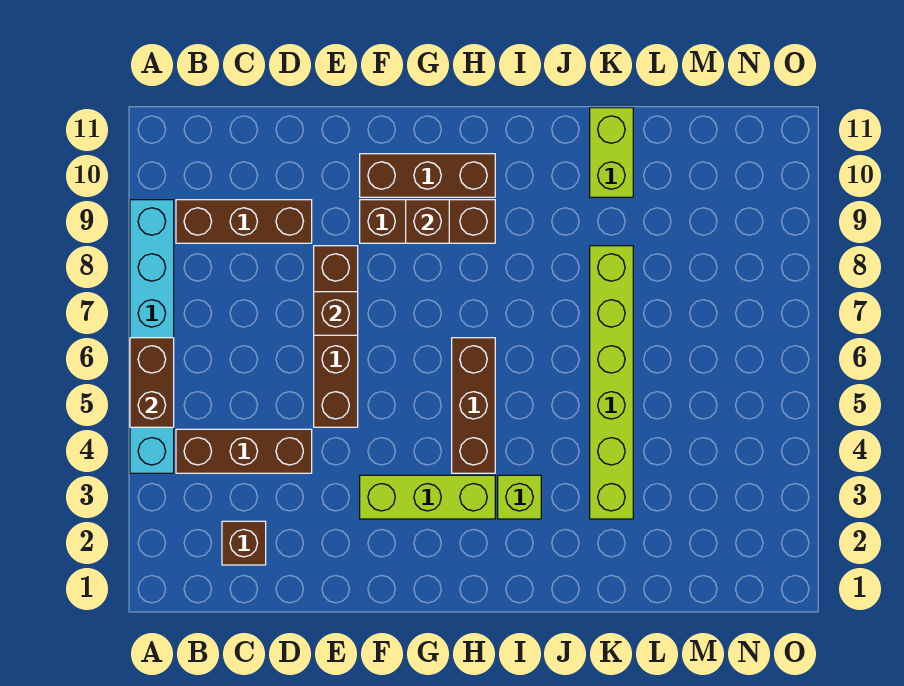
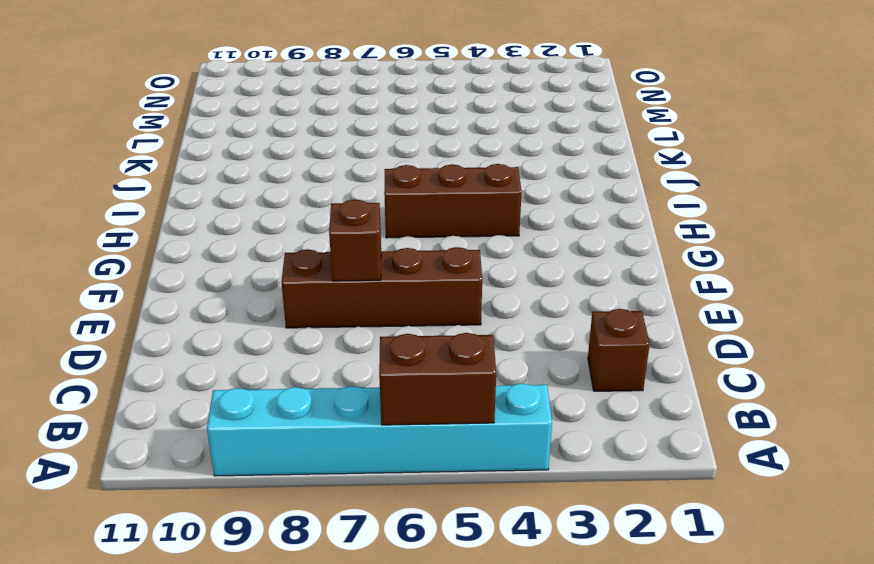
none -> brown brick B4:D4 level 1
none -> brown brick B9:D9 level 1
none -> lime brick F3:H3 level 1

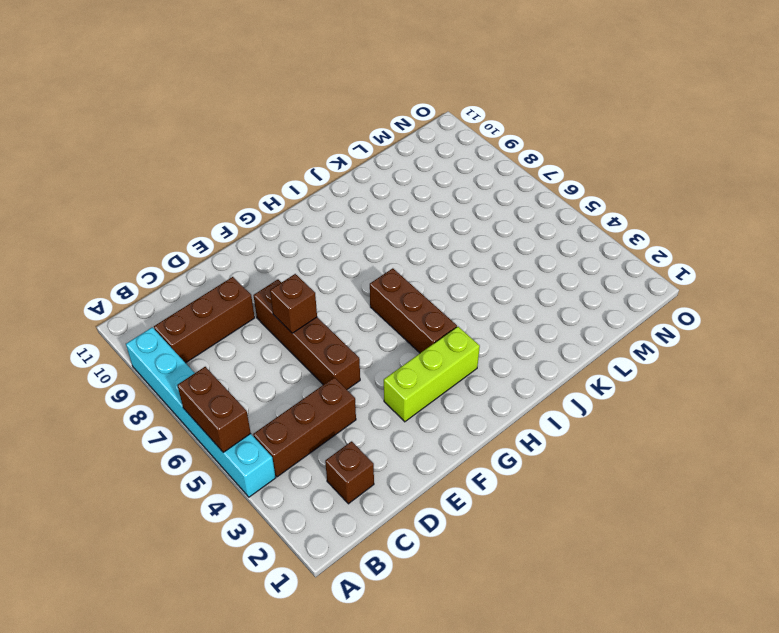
none -> brown brick F9:H9 level 1
none -> brown brick F10:H10 level 1
none -> lime brick I3 level 1

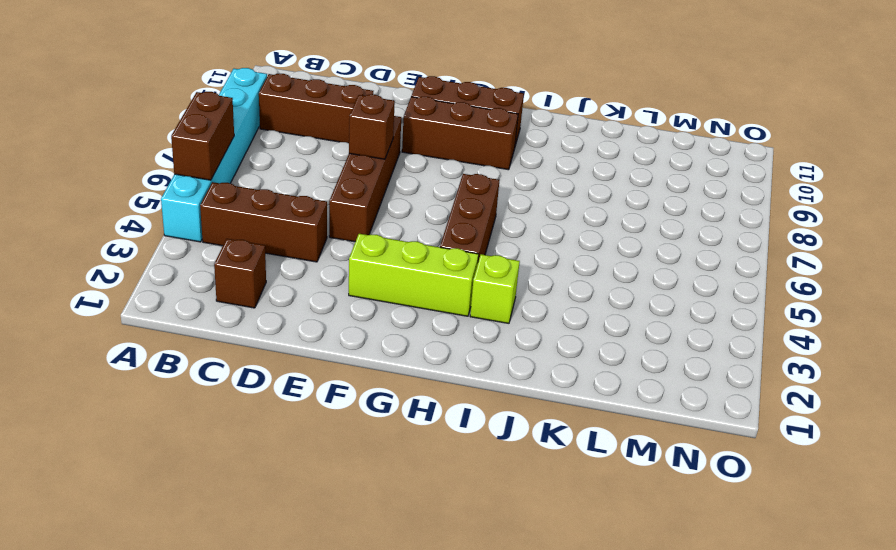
none -> lime brick K3:K8 level 1
none -> lime brick K10:K11 level 1
none -> brown brick G9 level 2

